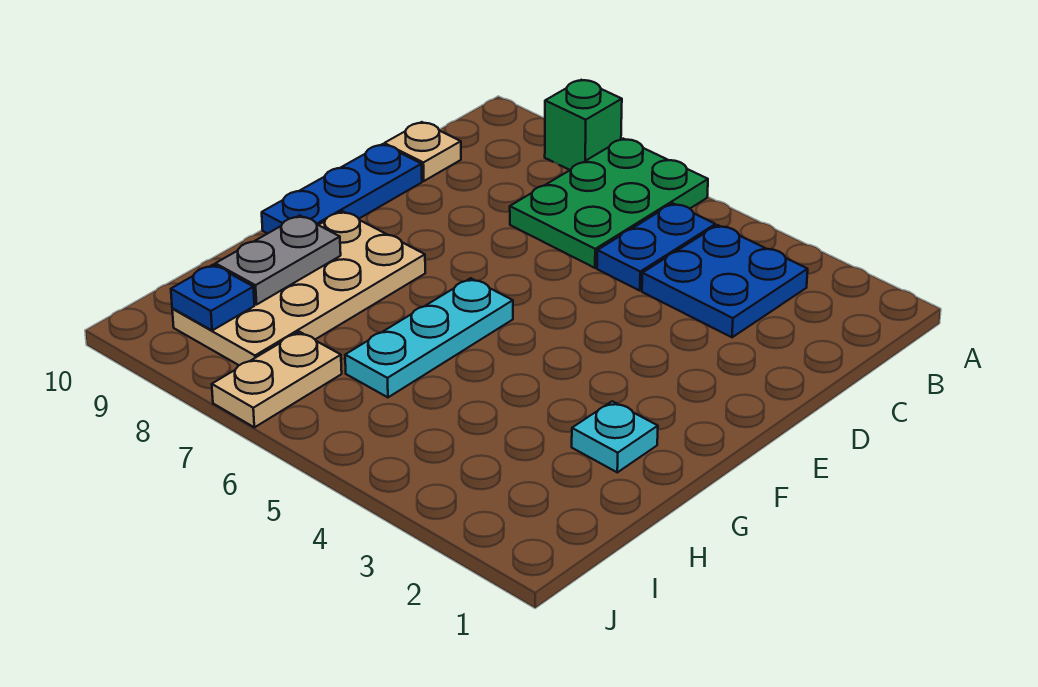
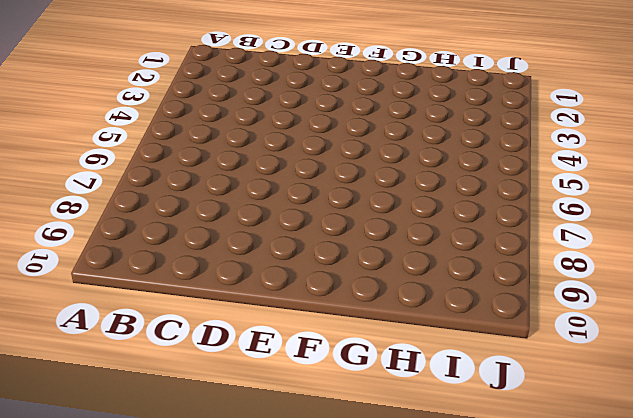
none -> green plate A6:C7 level 1
none -> green brick A8 level 1
none -> blue plate B3:C4 level 1

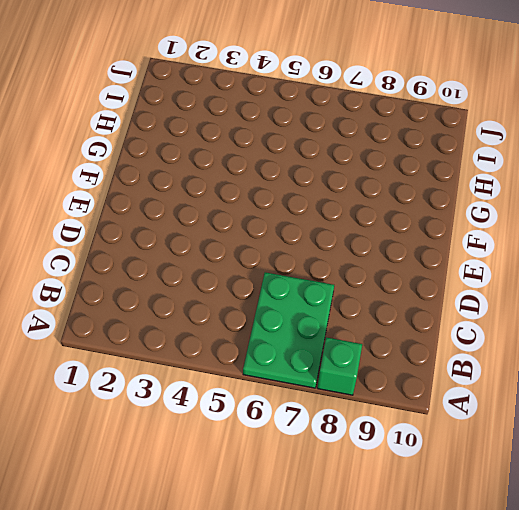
none -> blue plate B3:C4 level 1
none -> blue plate B5:C5 level 1
none -> tan plate C10 level 1

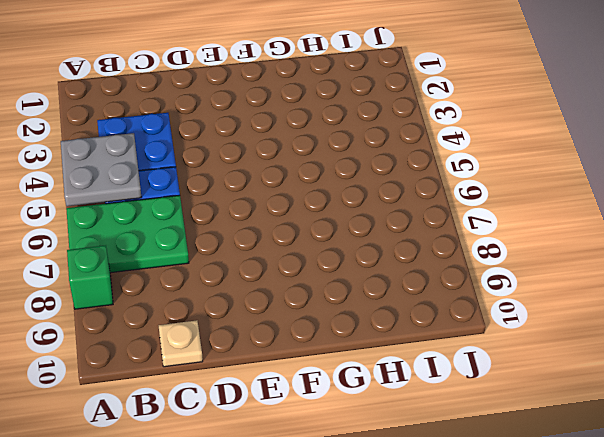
grey plate A4:B5 level 2 -> none
none -> blue plate D10:F10 level 1
none -> cyan plate F6:H6 level 1
none -> tan plate F8:I9 level 1

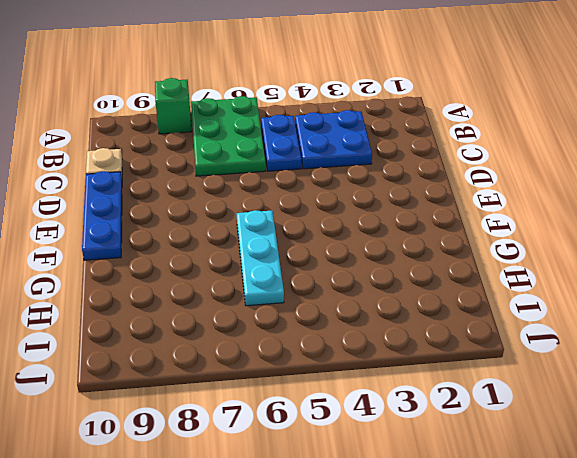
none -> tan plate F8:I9 level 1
none -> cyan plate G2 level 1
none -> tan plate I7:J7 level 1

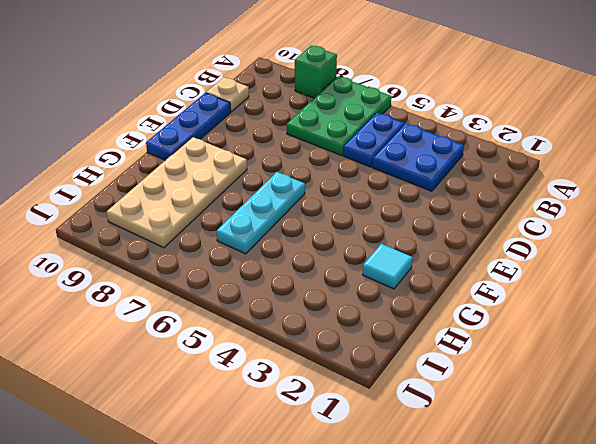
cyan tile G2 level 1 -> cyan plate G2 level 1
none -> tan plate I7:J7 level 1
none -> grey plate G9:H9 level 2
none -> blue plate I9 level 2

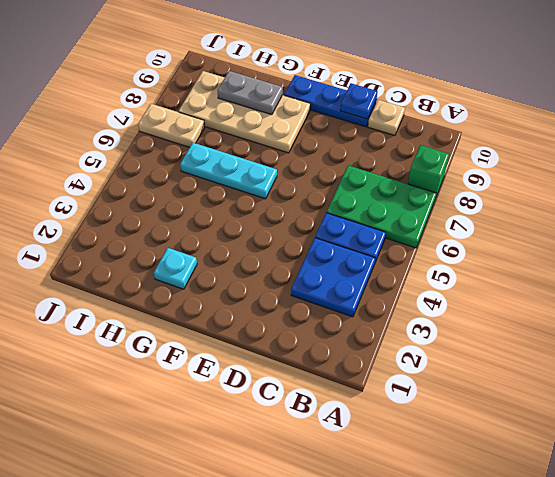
blue plate D10 level 2 -> blue plate I9 level 2

